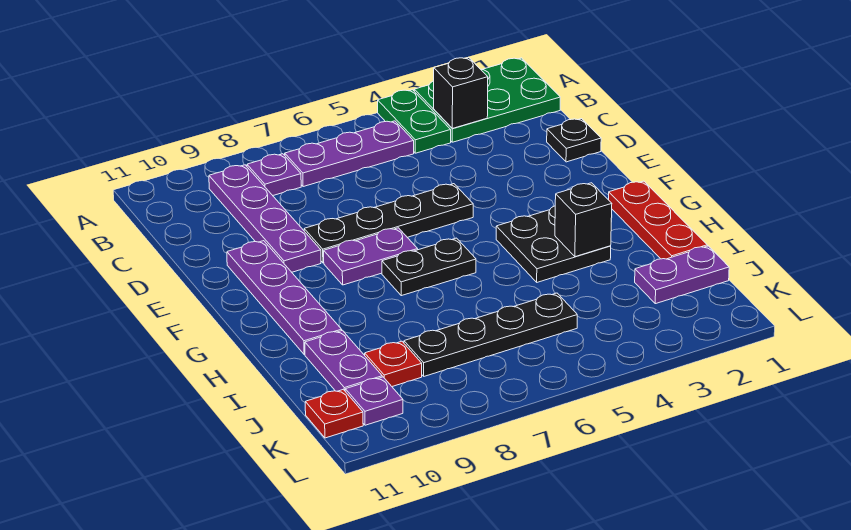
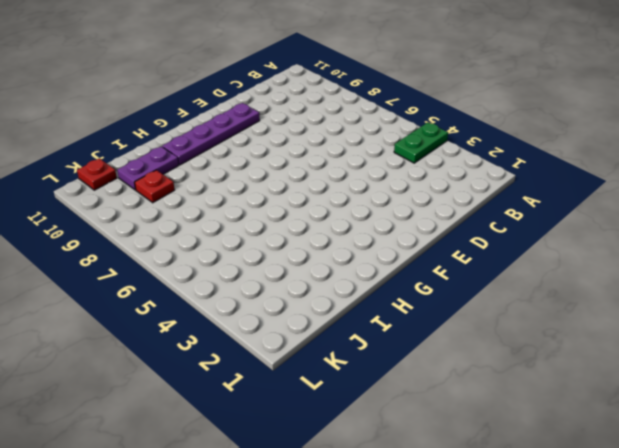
none -> green plate A1:B3 level 1
none -> purple plate B5:B7 level 1
none -> purple plate B8 level 1

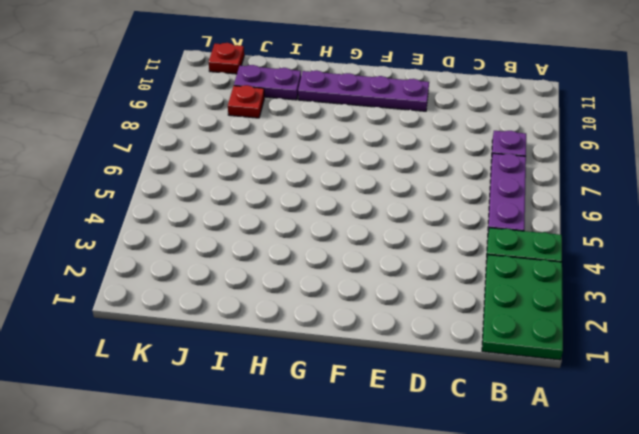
none -> purple plate B9:E9 level 1
none -> black plate D1 level 1
none -> black plate E5:E8 level 1

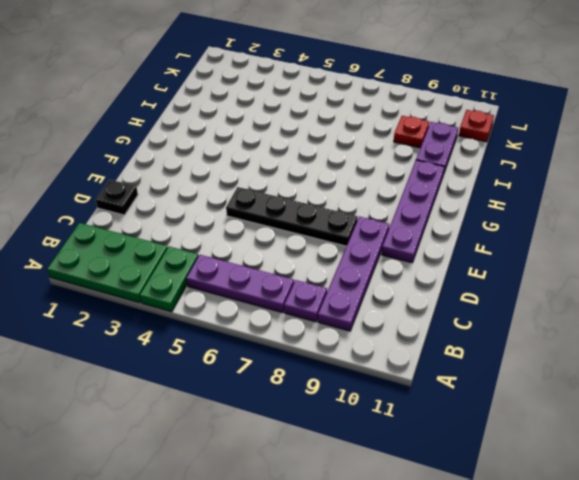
none -> purple plate F7:F8 level 1
none -> red plate G1:I1 level 1
none -> black plate G3:H4 level 1

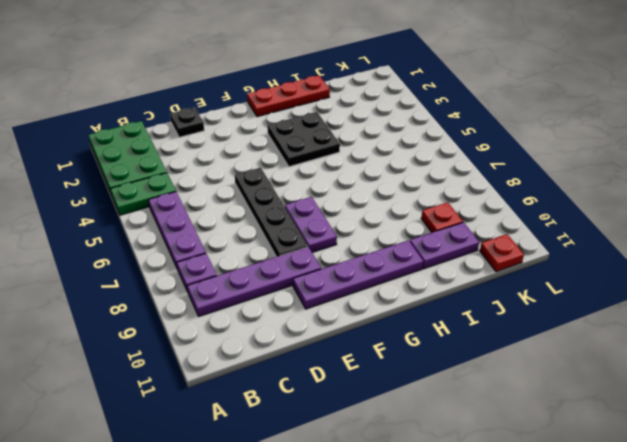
none -> black plate G6:G7 level 1
none -> purple plate J1:J2 level 1
none -> black plate J5:J8 level 1

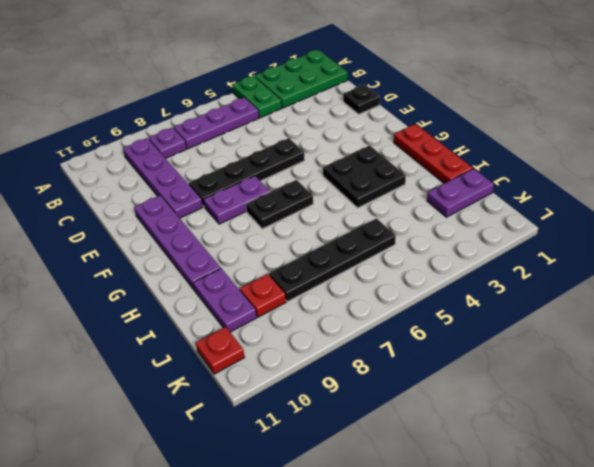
none -> purple plate K10 level 1
none -> black brick B3 level 2
none -> black brick H3 level 2

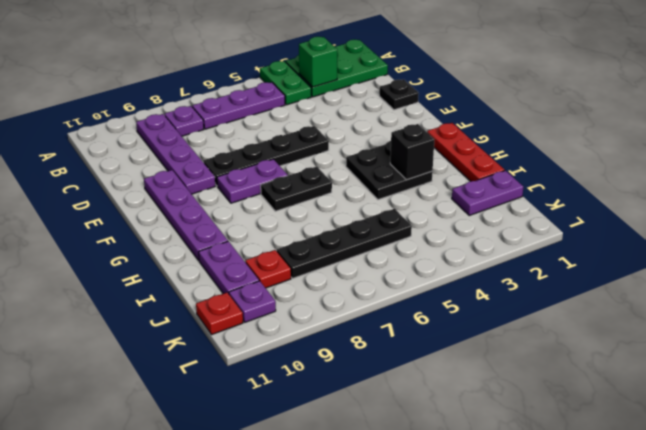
green brick B3 level 2 -> black brick B3 level 2

